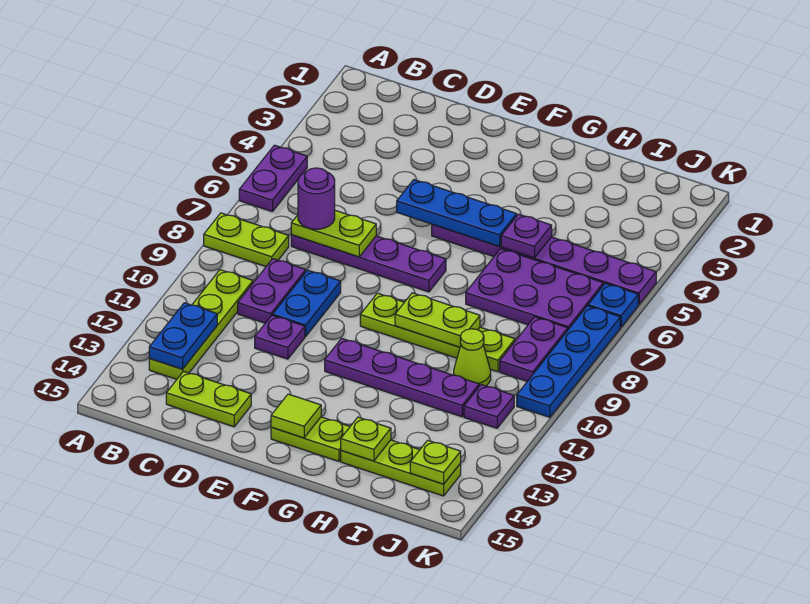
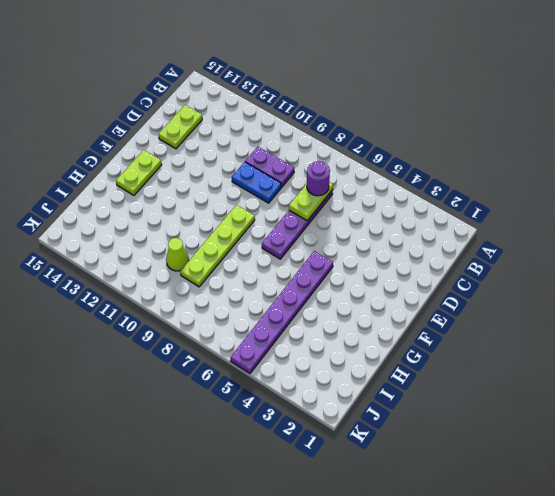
none -> purple plate A5:A6 level 1
none -> lime plate A8:B8 level 1
none -> lime plate B10:B13 level 1

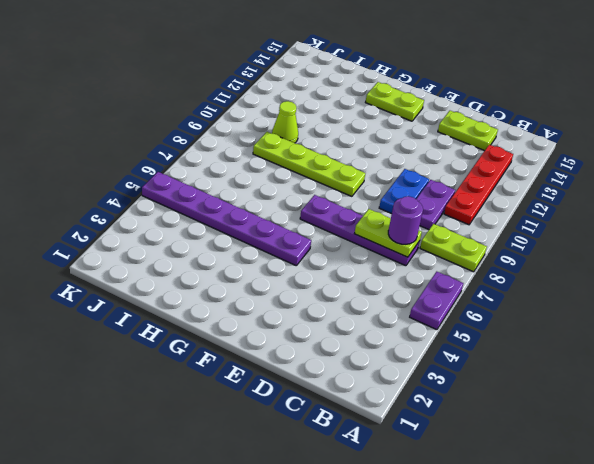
red plate B10:B13 level 1 -> lime plate B10:B13 level 1
none -> purple plate D11 level 1
none -> purple plate F11:I11 level 1
none -> purple plate H6:J7 level 1

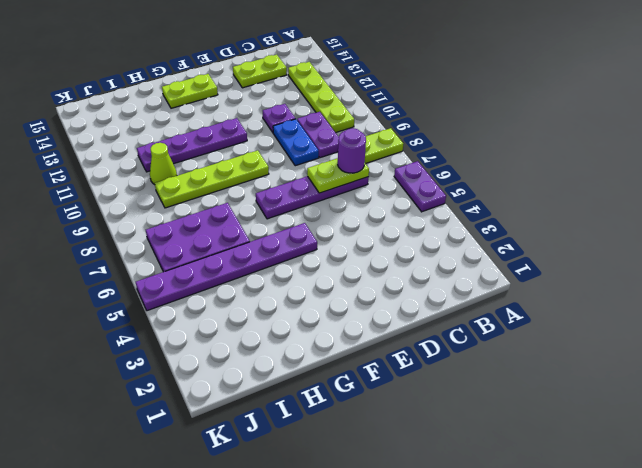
none -> lime plate H14:J14 level 1
none -> purple plate J8:J9 level 1
none -> purple plate J11 level 1

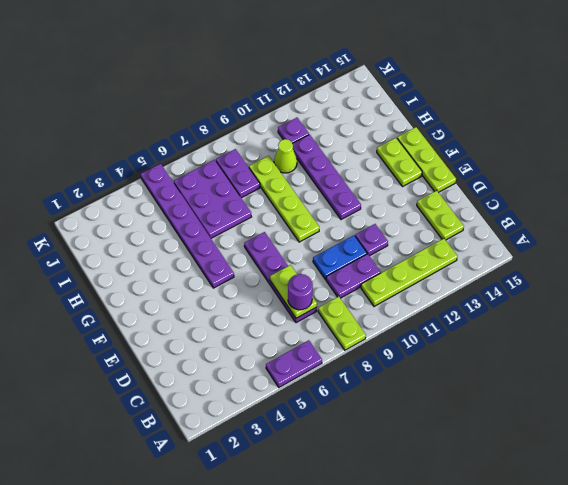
lime plate E15:G15 level 1 -> lime plate H14:J14 level 1
purple plate I8:J8 level 1 -> purple plate J8:J9 level 1
none -> blue plate K6 level 1
none -> blue plate K7:K10 level 1
none -> blue plate B12:B13 level 2

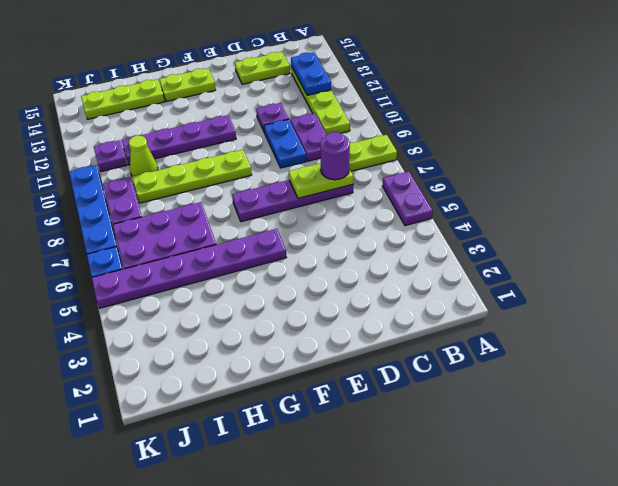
none -> blue plate E5:G5 level 2
none -> lime tile F14 level 2
none -> lime plate G9:H9 level 2

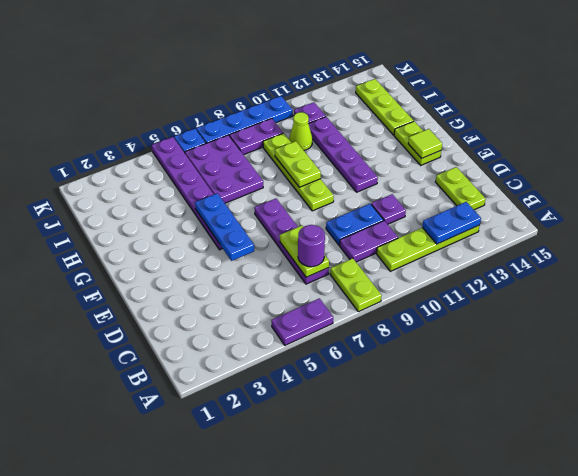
none -> purple plate H5 level 2
none -> lime plate H14 level 2
none -> lime plate J14 level 2

